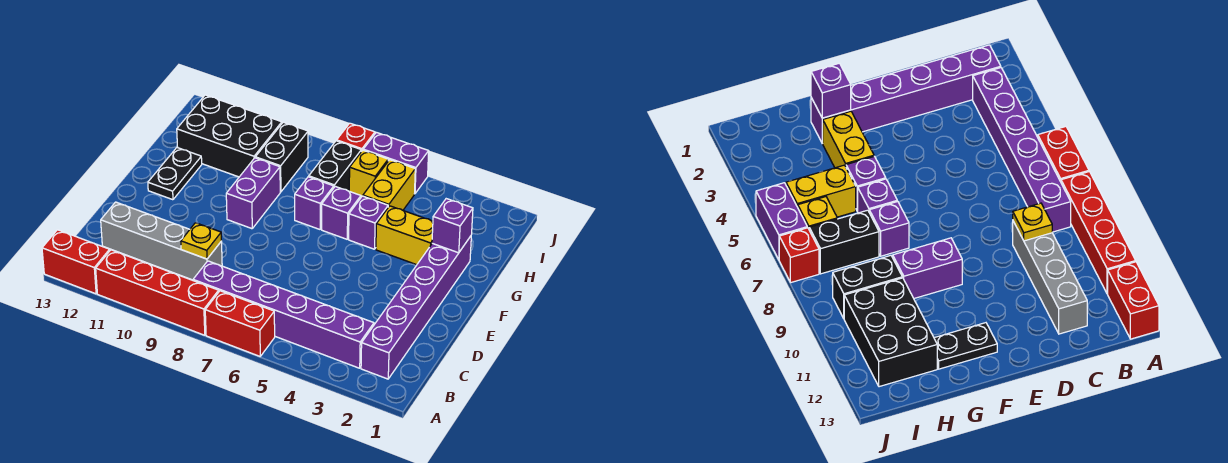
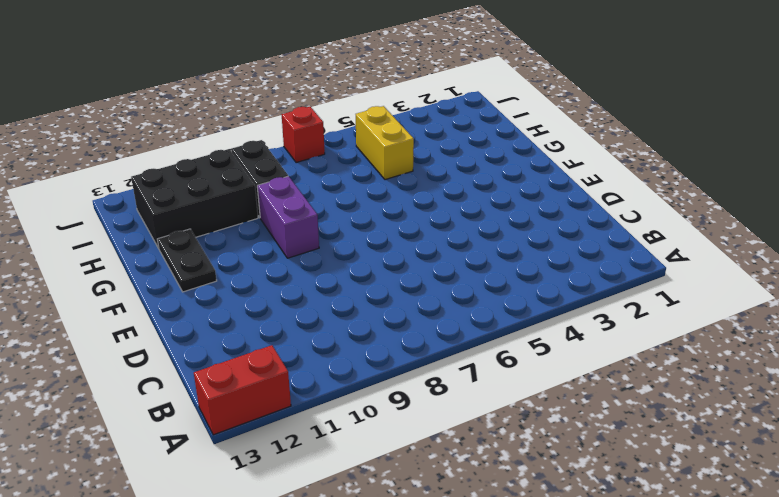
none -> red brick A6:A7 level 1
none -> red brick A8:A11 level 1
none -> purple brick B2:G2 level 1

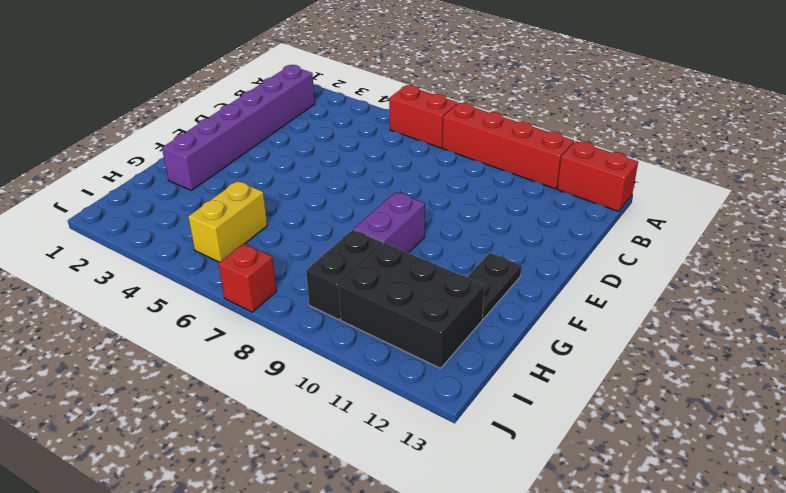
none -> purple brick B3:B8 level 1
none -> grey brick C9:C12 level 1
none -> yellow brick G3:G4 level 1

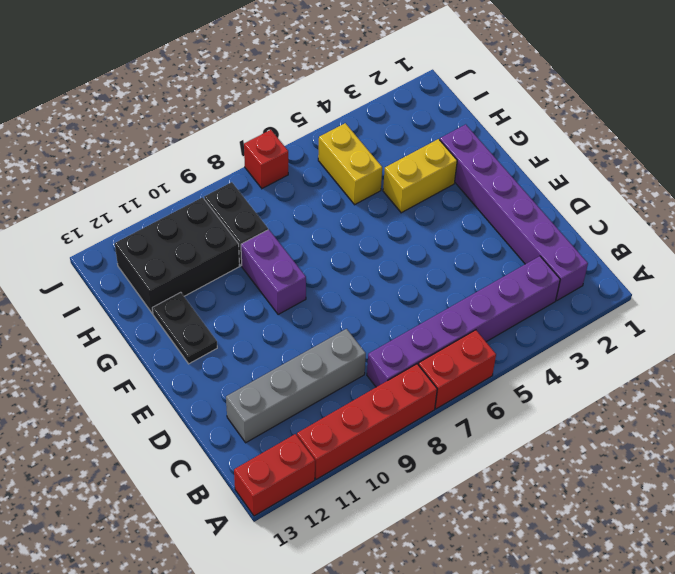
none -> purple brick G5 level 1
none -> purple brick G6 level 1
none -> purple brick G7 level 1

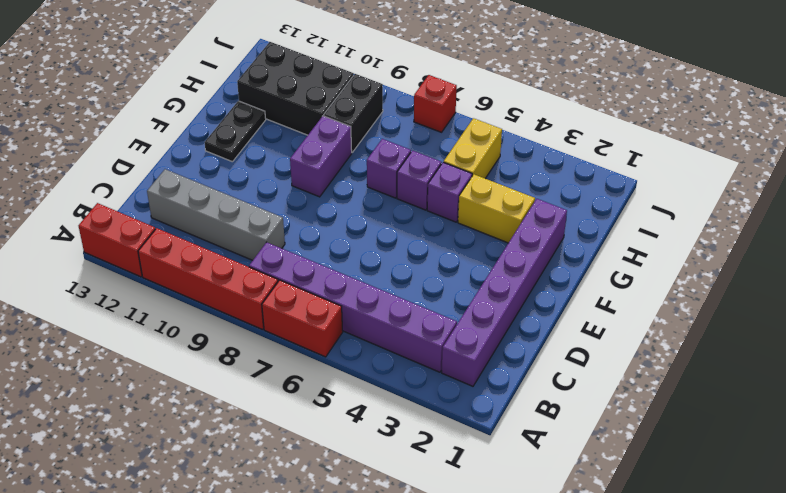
none -> black brick H7:I7 level 1
none -> yellow brick I6 level 1
none -> purple brick J5:J6 level 1

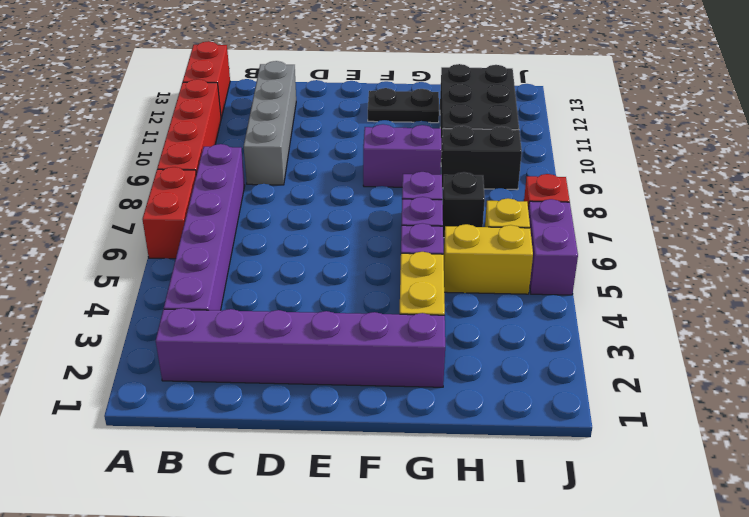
black brick H7 level 1 -> black brick H7:I7 level 1
none -> yellow plate C9 level 2
none -> purple brick G2 level 2

